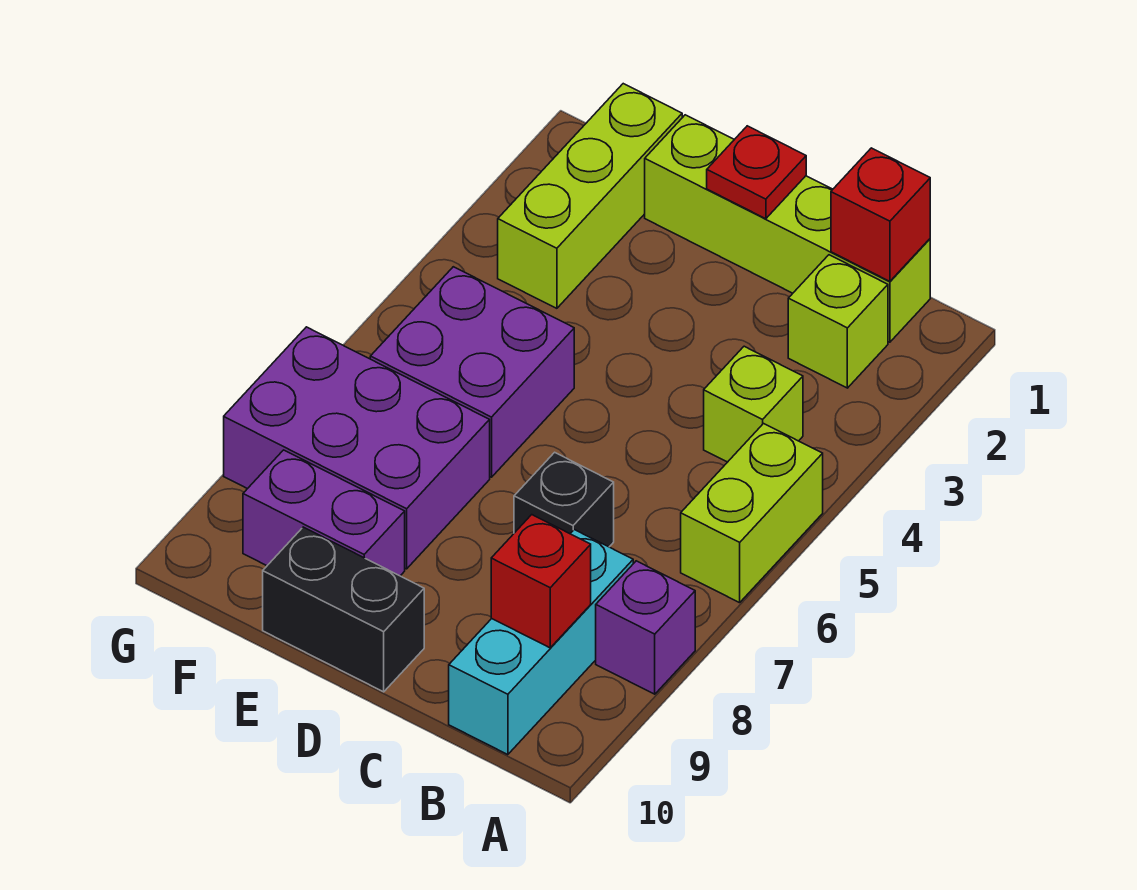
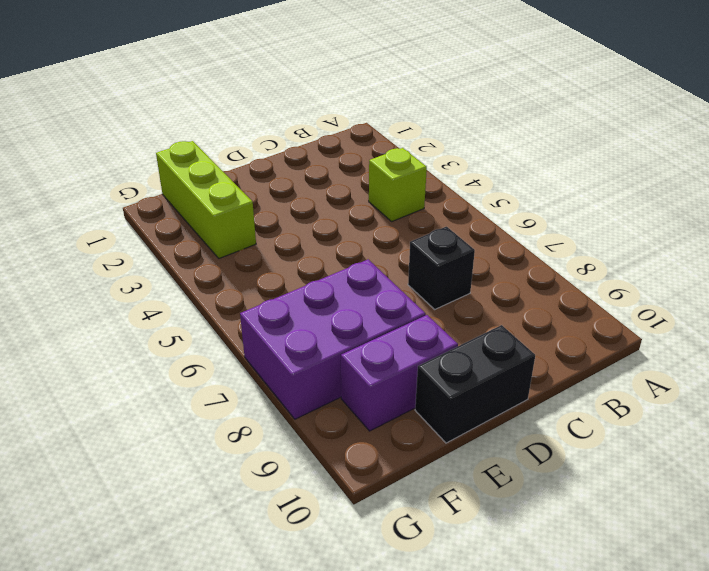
none -> lime brick A5:A6 level 1
none -> purple brick A8 level 1
none -> lime brick B1:E1 level 1

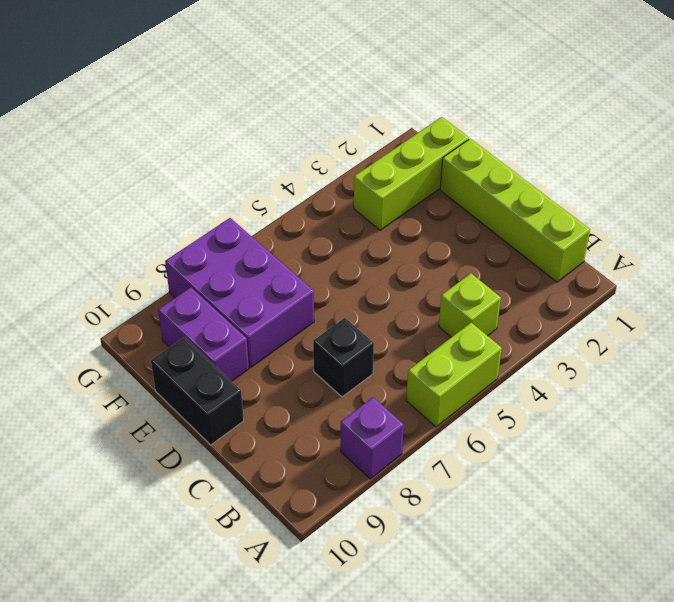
none -> lime brick B2 level 1
none -> cyan brick B8:B10 level 1
none -> purple brick E5:F6 level 1

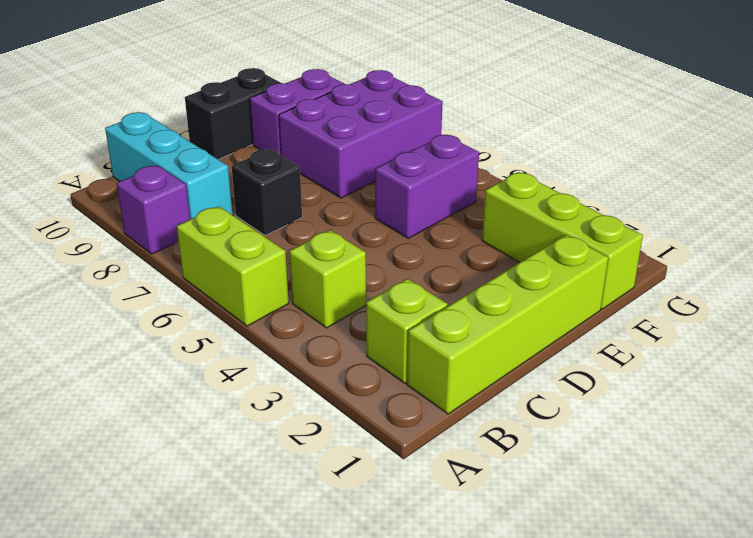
purple brick E5:F5 level 1 -> purple brick E5:F6 level 1
none -> red brick B1 level 2
none -> red brick B9 level 2
none -> red plate D1 level 2

